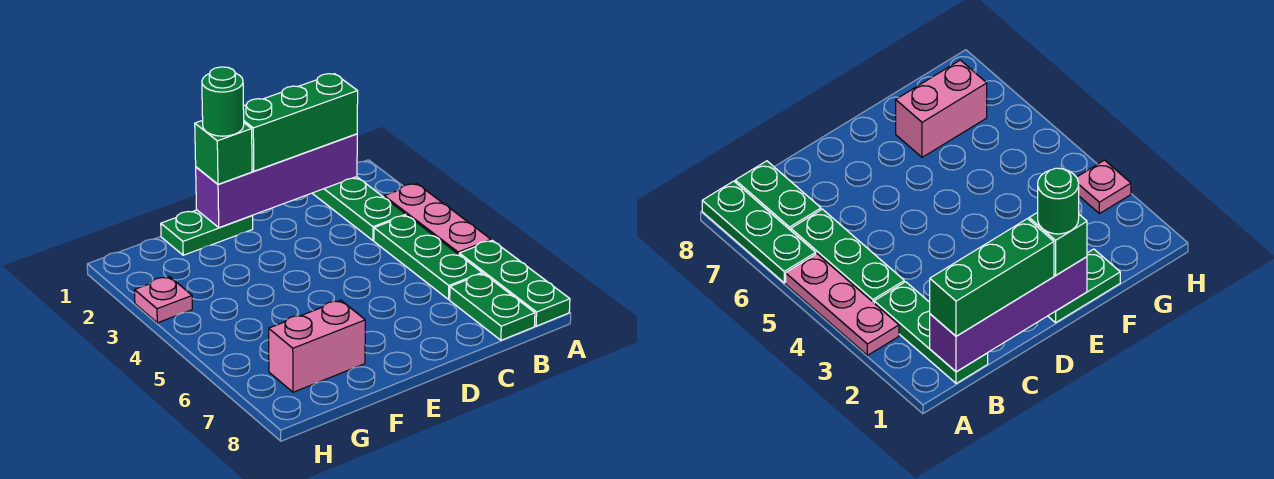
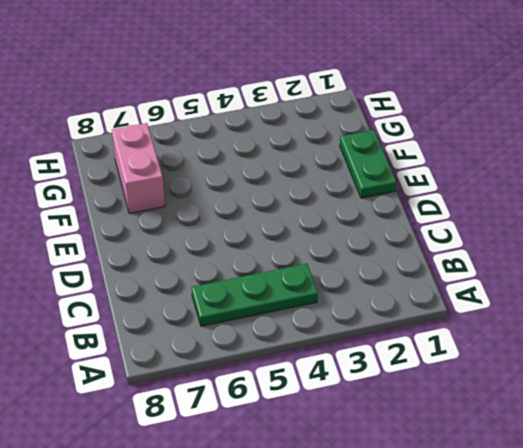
none -> pink plate A3:A5 level 1
none -> green plate A6:A8 level 1
none -> green plate B1:B3 level 1

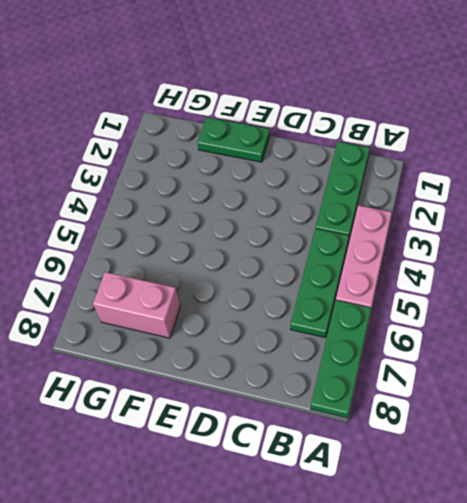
none -> green plate B7:B8 level 1
none -> pink plate H3 level 1
none -> purple brick B1:E1 level 2

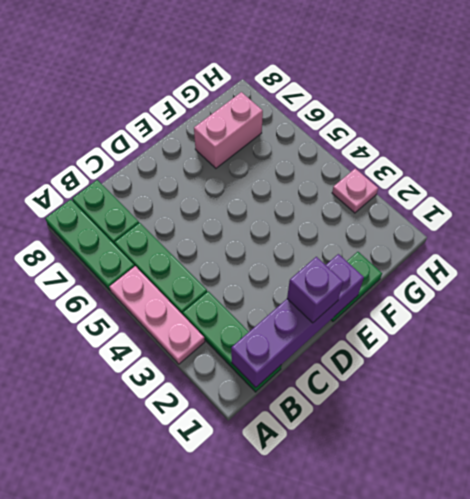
purple brick D1 level 3 -> green brick B1:D1 level 3
none -> green brick E1 level 3
none -> green round brick E1 level 4

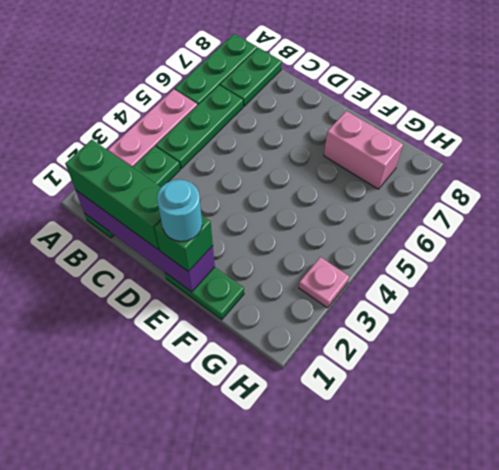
cyan round brick E1 level 4 -> green round brick E1 level 4

